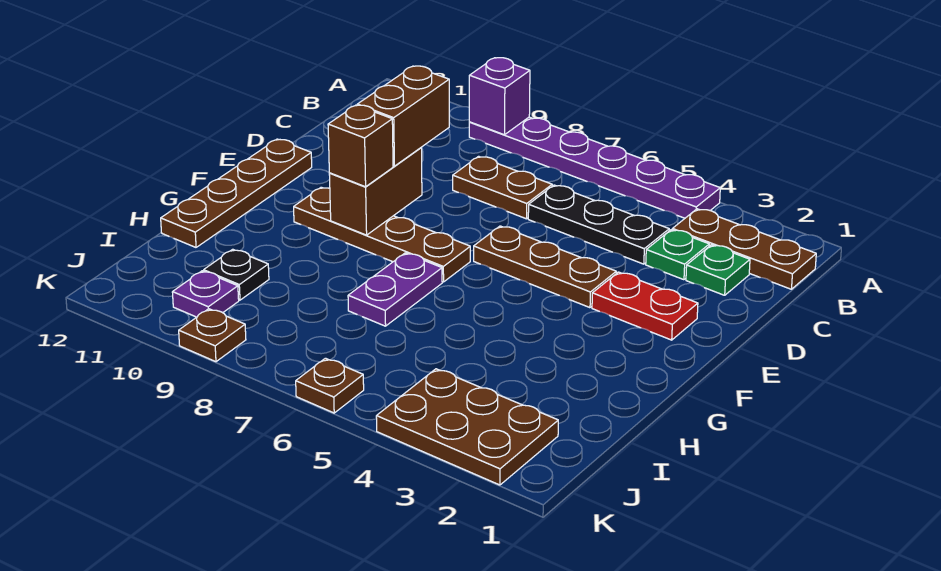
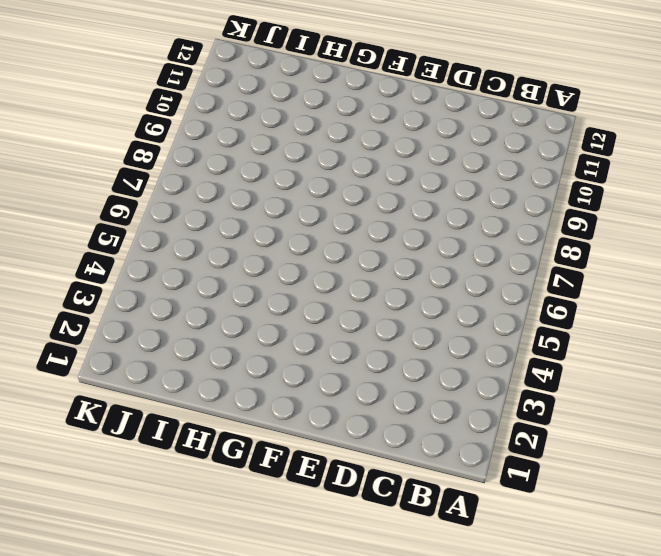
none -> purple plate A4:A9 level 1
none -> brown plate B1:B3 level 1
none -> green plate C2 level 1

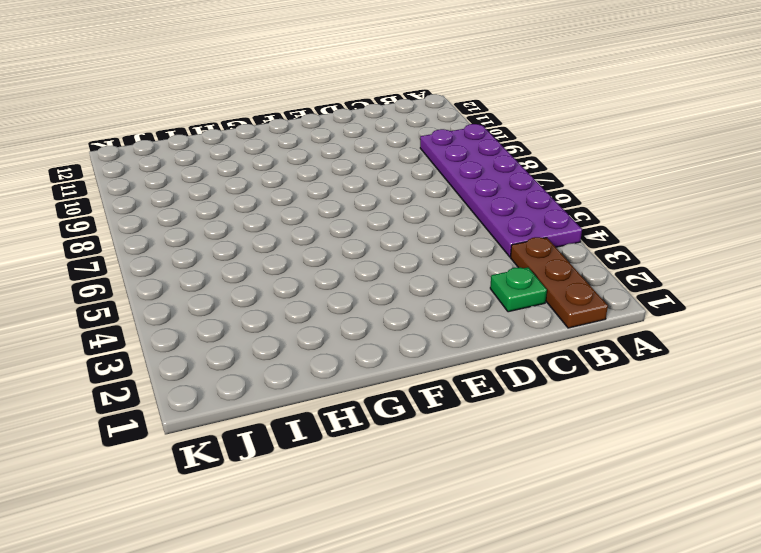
purple plate A4:B9 level 1 -> purple plate A4:A9 level 1
none -> green plate C3 level 1
none -> black plate C4:C6 level 1
none -> brown plate C7:C8 level 1

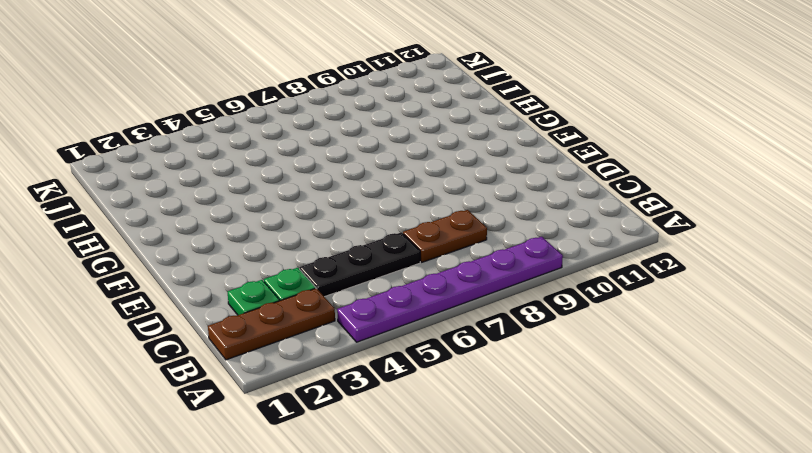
none -> red plate E2:E3 level 1
none -> brown plate E4:E6 level 1
none -> brown plate E12:H12 level 1

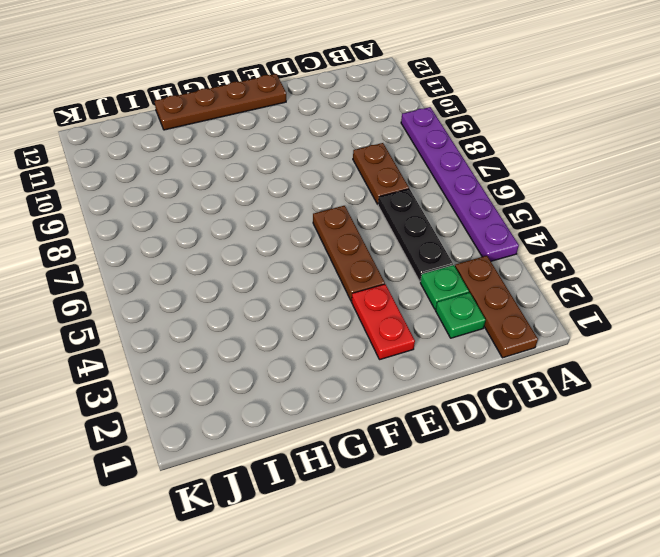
none -> brown plate F7:F10 level 1
none -> purple plate G7:H7 level 1
none -> black plate I10 level 1

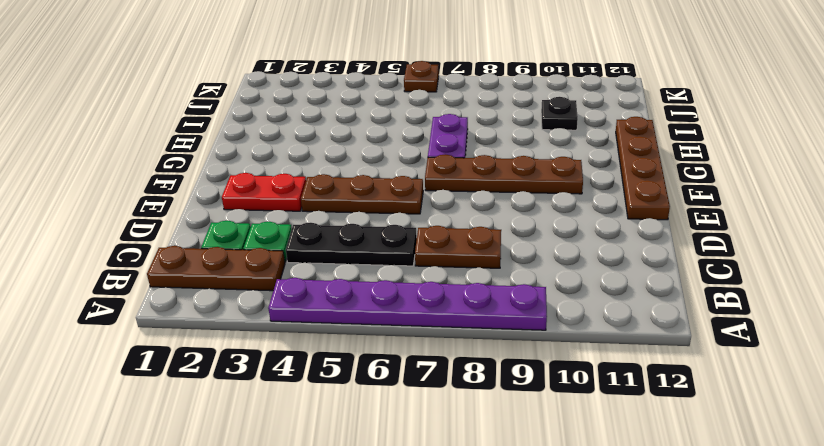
none -> brown plate J2:K4 level 1
none -> purple plate J10 level 1
none -> brown plate K9 level 1

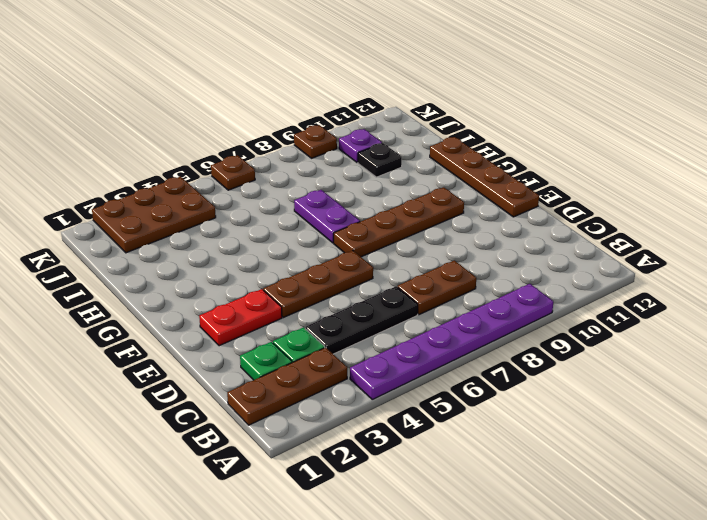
none -> purple brick A9 level 2
none -> brown brick E9:F9 level 2
none -> brown brick D9:E9 level 3

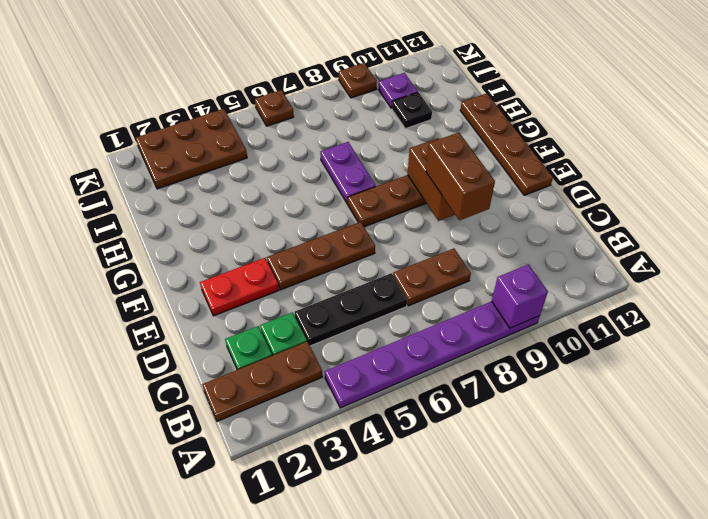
none -> brown brick F9 level 3

